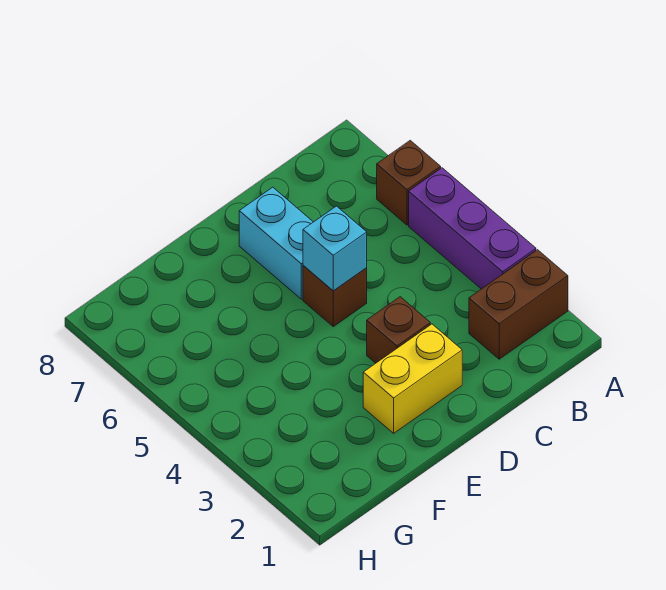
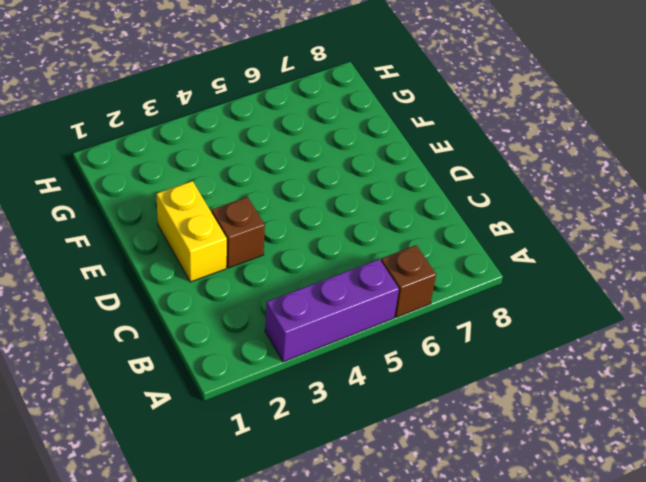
none -> brown brick A2:B2 level 1
none -> brown brick D5 level 1

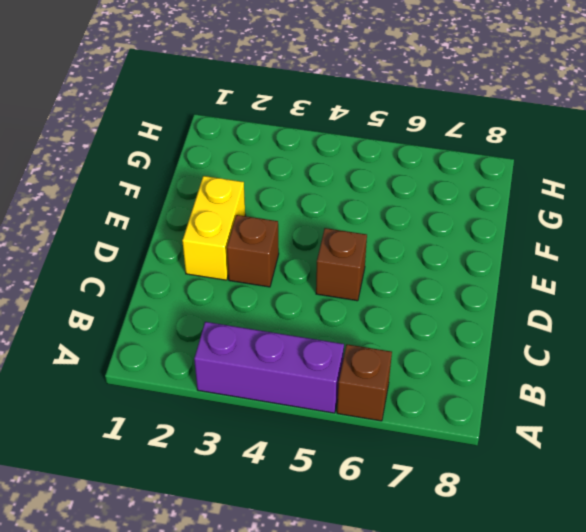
none -> brown brick A2:B2 level 1
none -> cyan brick D6:D7 level 1

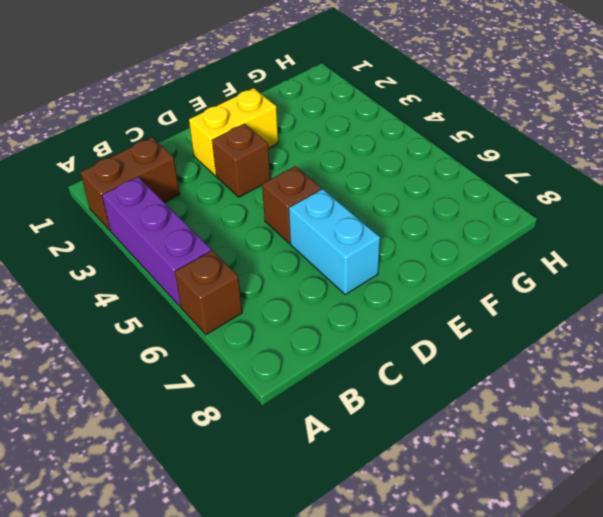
none -> cyan brick D5 level 2

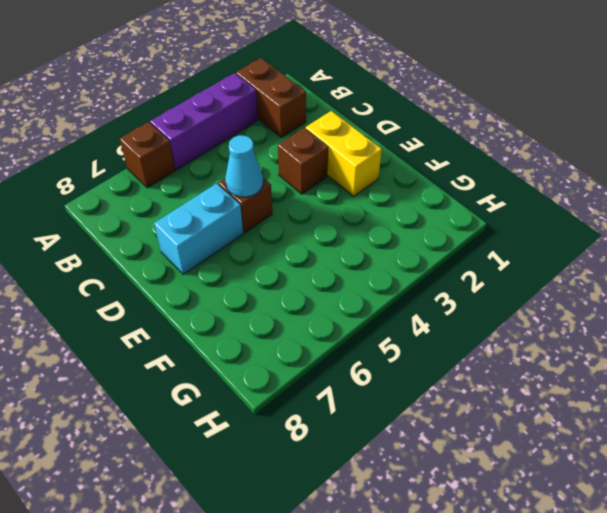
cyan cone D5 level 2 -> cyan brick D5 level 2

